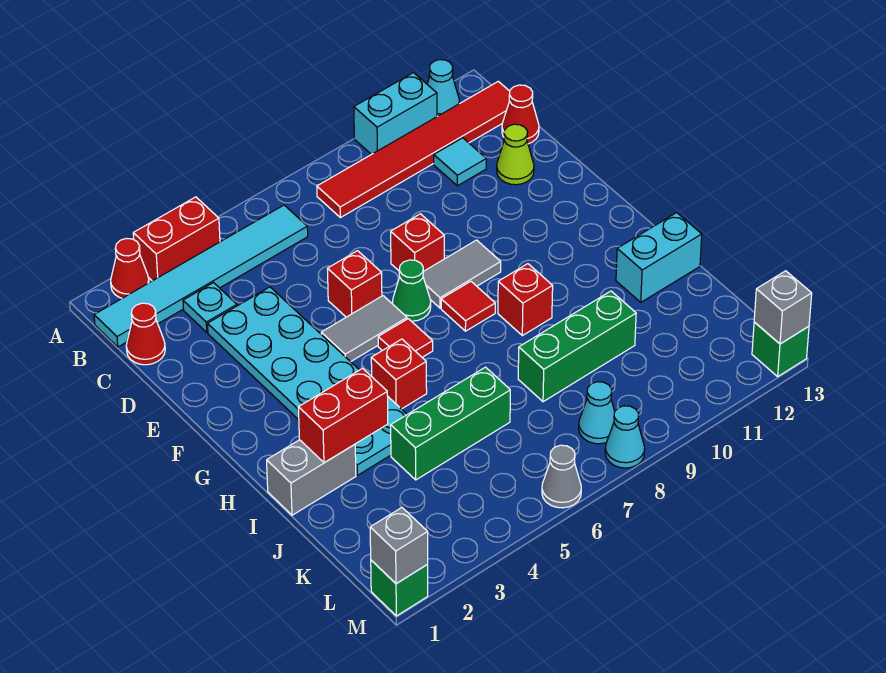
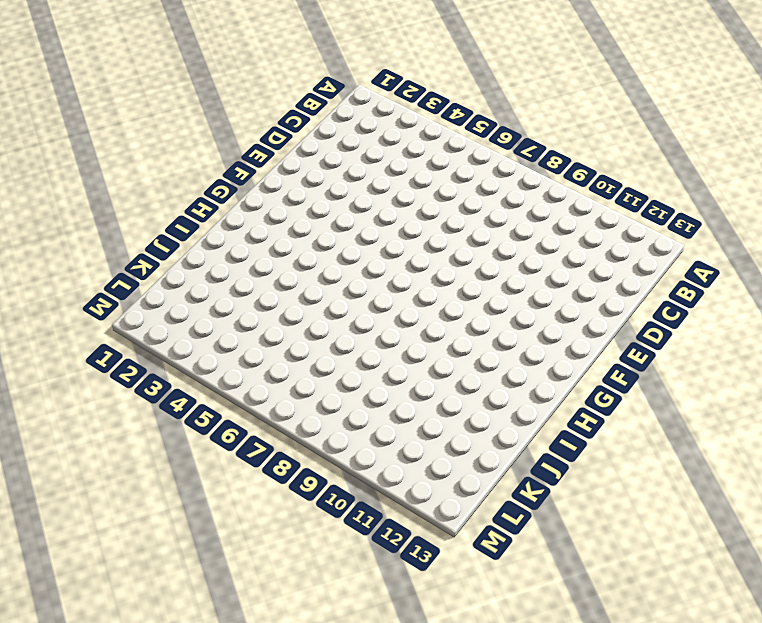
none -> red cone A2 level 1
none -> red brick A3:A4 level 1
none -> cyan brick A10:A11 level 1
none -> cyan cone A12 level 1

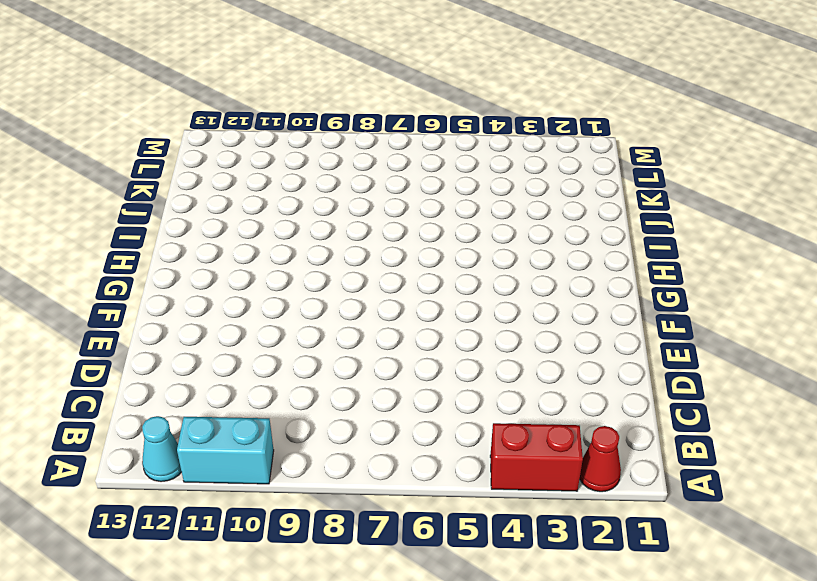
none -> cyan tile B1:B6 level 1
none -> red tile B8:B13 level 1
none -> red cone C1 level 1
none -> cyan plate C3 level 1

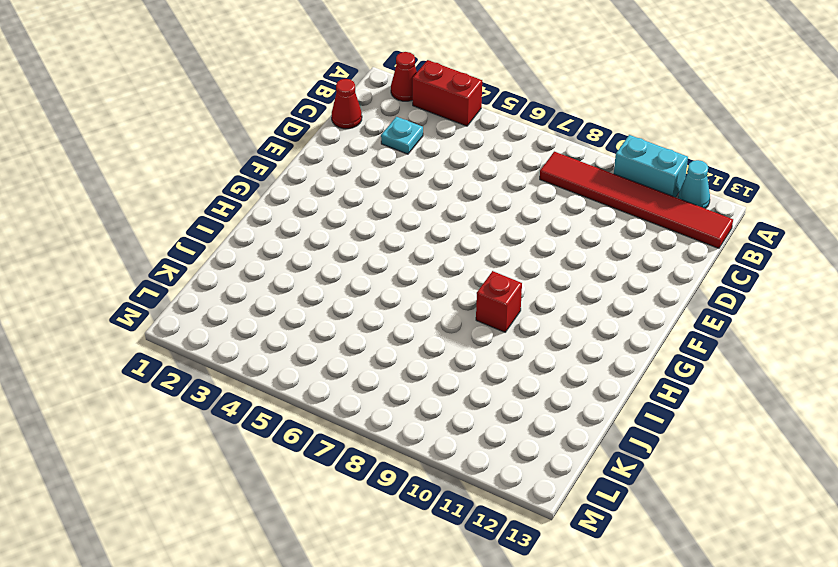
none -> cyan tile B1:B6 level 1
none -> cyan tile C11 level 1
none -> red cone C13 level 1
none -> cyan plate D3:I4 level 1

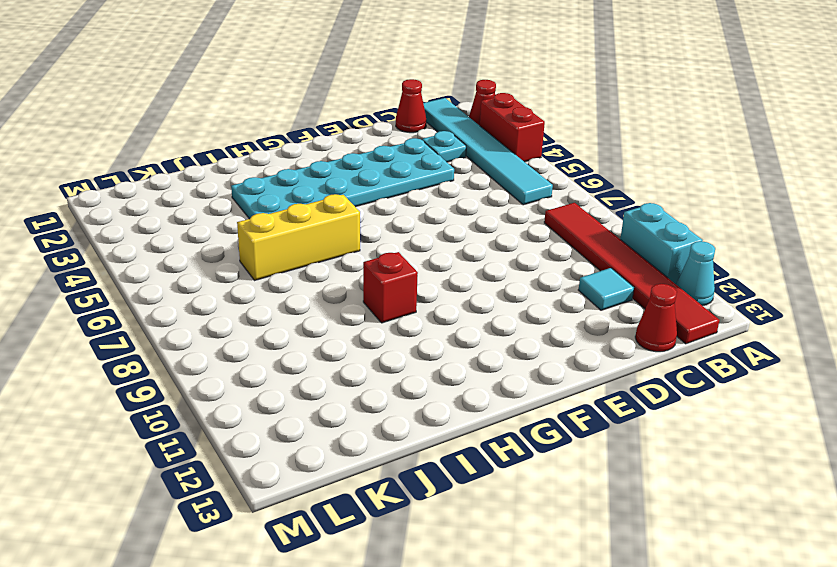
yellow brick H6:J6 level 1 -> green brick J4:J6 level 1
none -> lime cone D12 level 1
none -> red brick E6 level 1
none -> red brick E8 level 1
none -> grey tile F5:F6 level 1

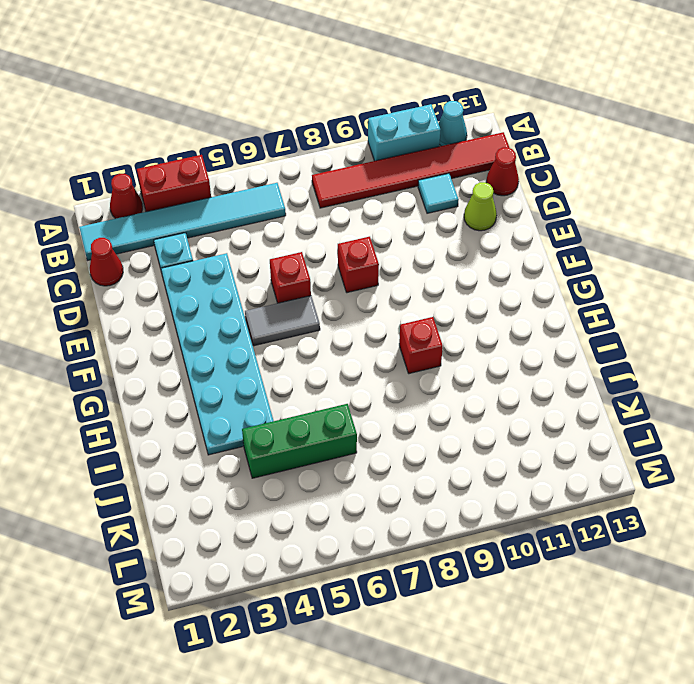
none -> green cone F7 level 1
none -> grey tile F8:F9 level 1
none -> red tile G6 level 1
none -> red tile G8 level 1

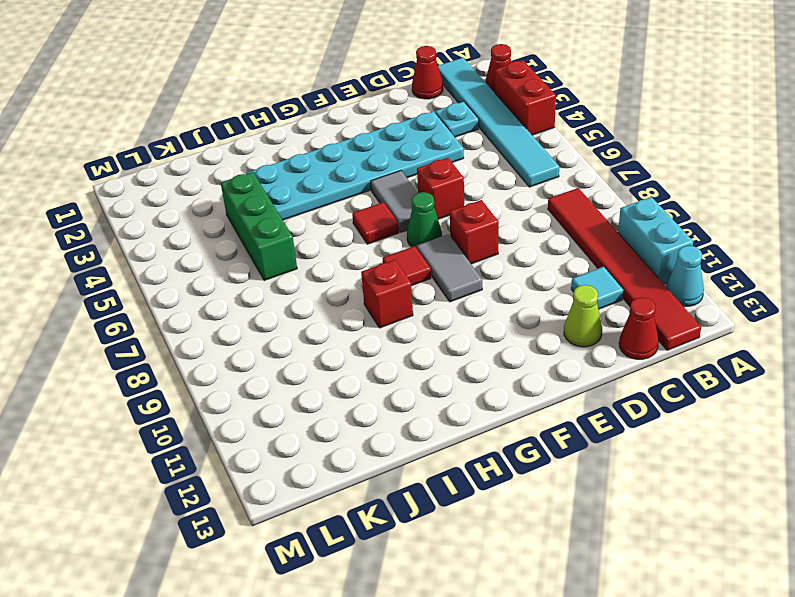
none -> red brick H5 level 1
none -> grey brick I1:I2 level 1
none -> cyan brick I12:I13 level 1
none -> green brick J8:J10 level 1

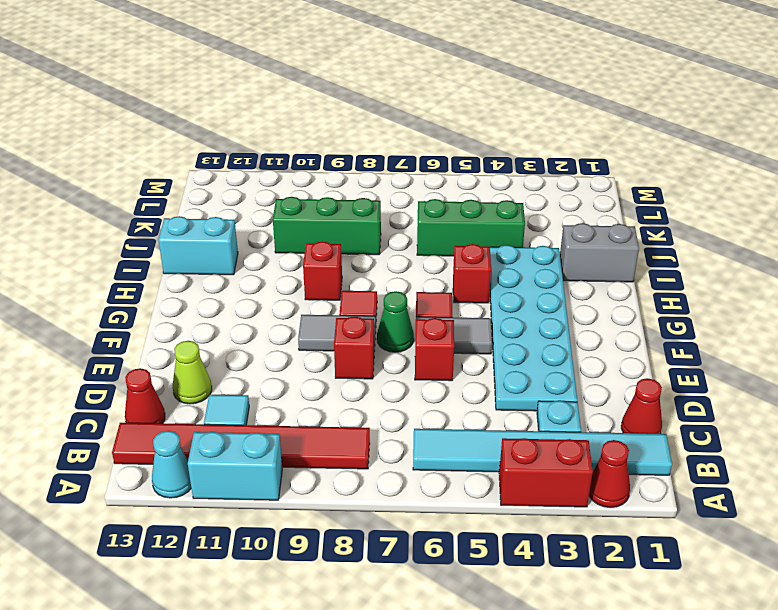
none -> cyan cone L8 level 1
none -> green brick M1 level 1
none -> grey cone M6 level 1
none -> cyan cone M8 level 1

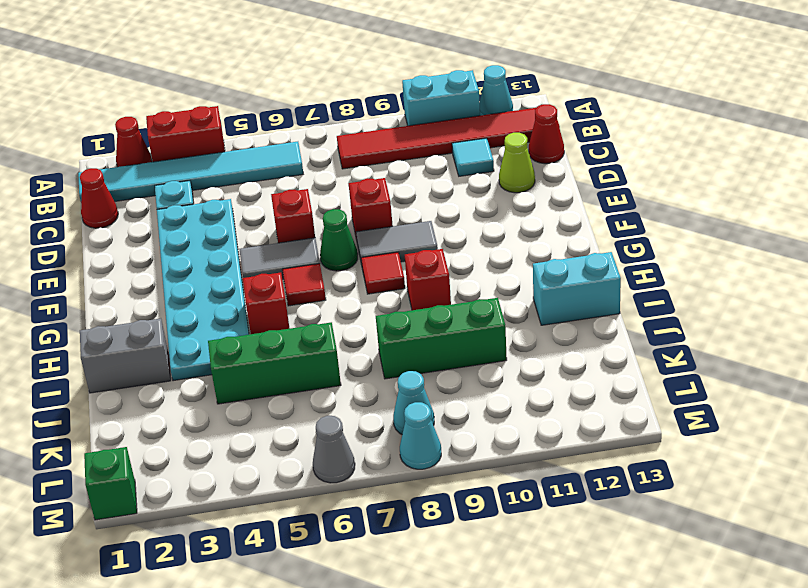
none -> green brick M13 level 1
none -> red brick I2:I3 level 2
none -> grey brick M1 level 2
none -> grey brick M13 level 2

